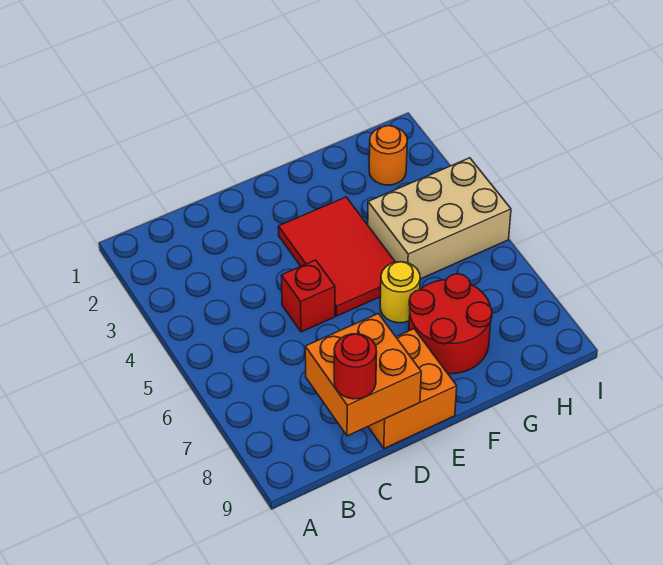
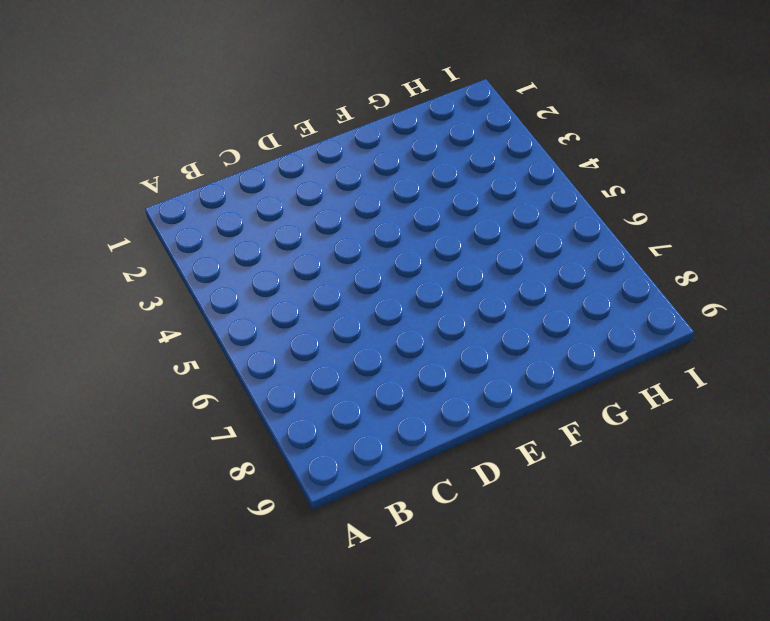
none -> red brick D5 level 1
none -> orange brick D8:E9 level 1

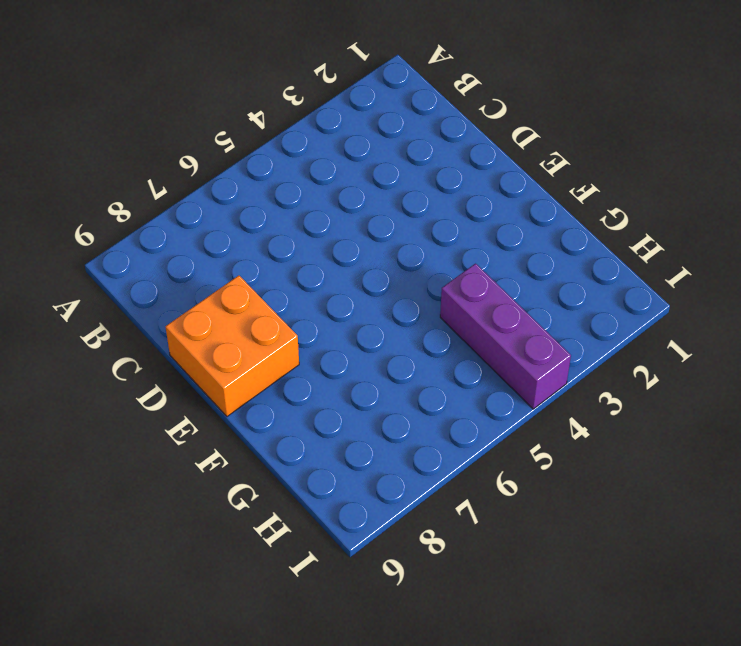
purple brick G4:I4 level 1 -> tan brick G4:I5 level 1
none -> red brick D5 level 1
none -> red tile E3:F5 level 1

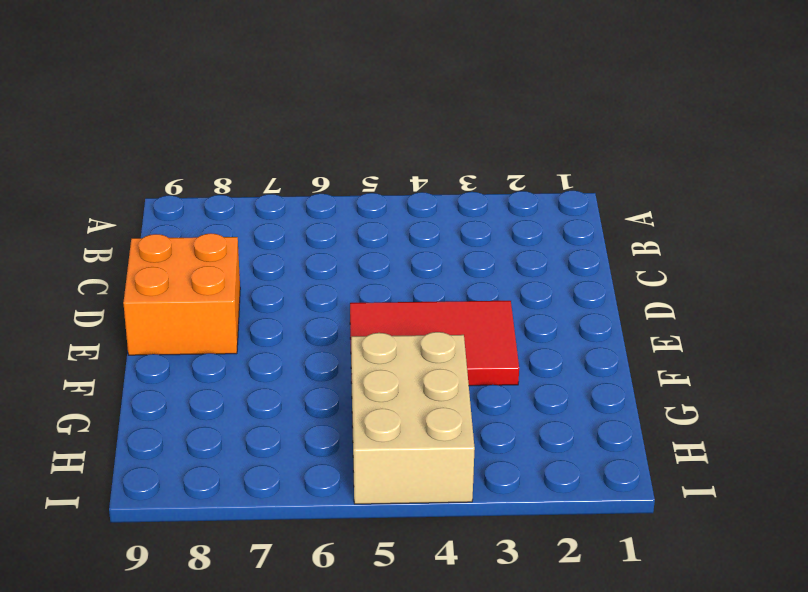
none -> red brick D5 level 1
none -> yellow round brick F6 level 1

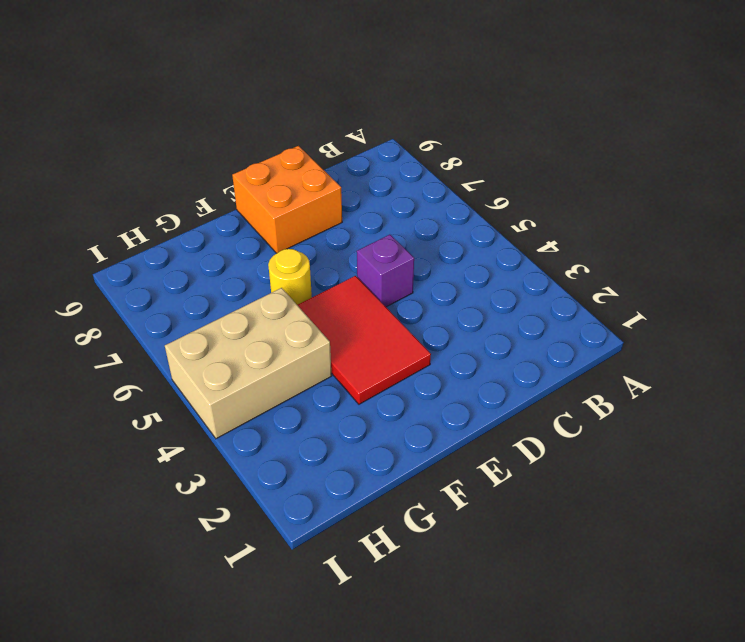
purple brick D5 level 1 -> red brick D5 level 1
none -> red round brick F7:G8 level 1
none -> orange round brick H2 level 1

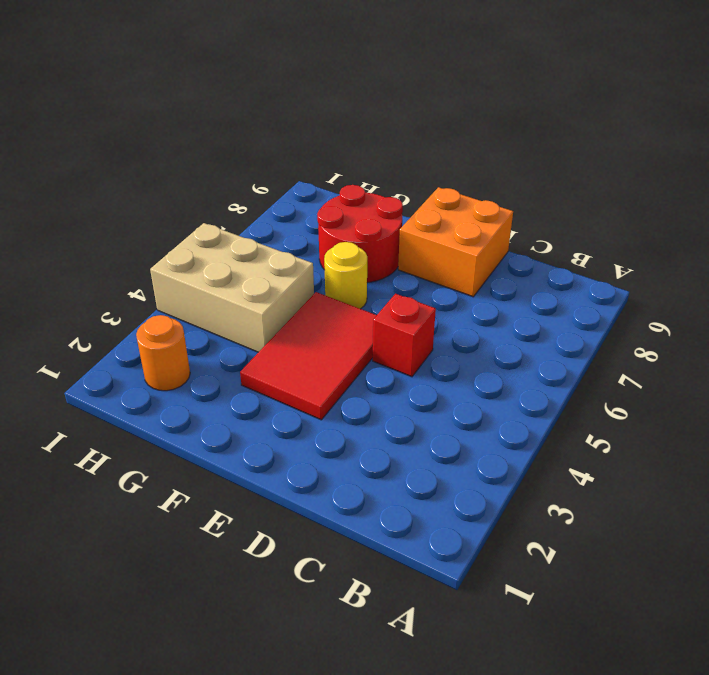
none -> orange brick C8:D9 level 2
none -> red round brick C9 level 3

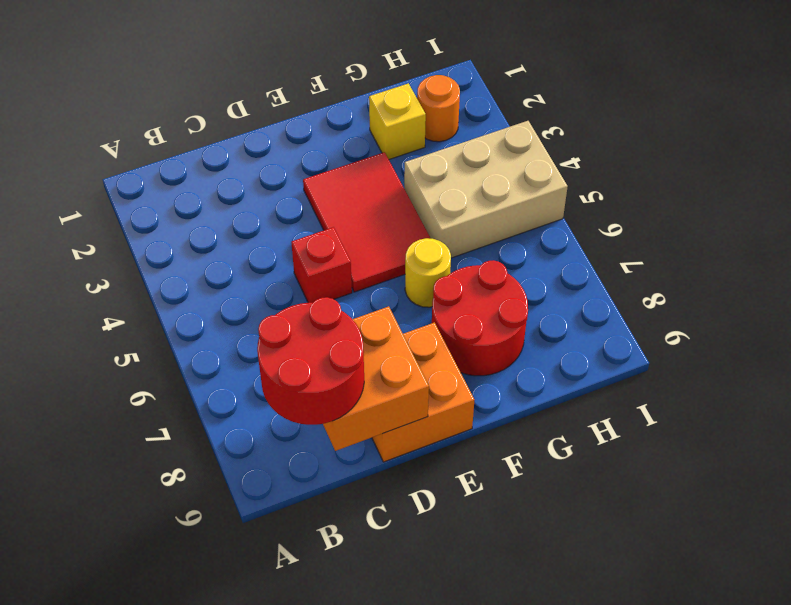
red round brick B8:C9 level 3 -> red round brick C9 level 3
yellow brick G2 level 1 -> none

